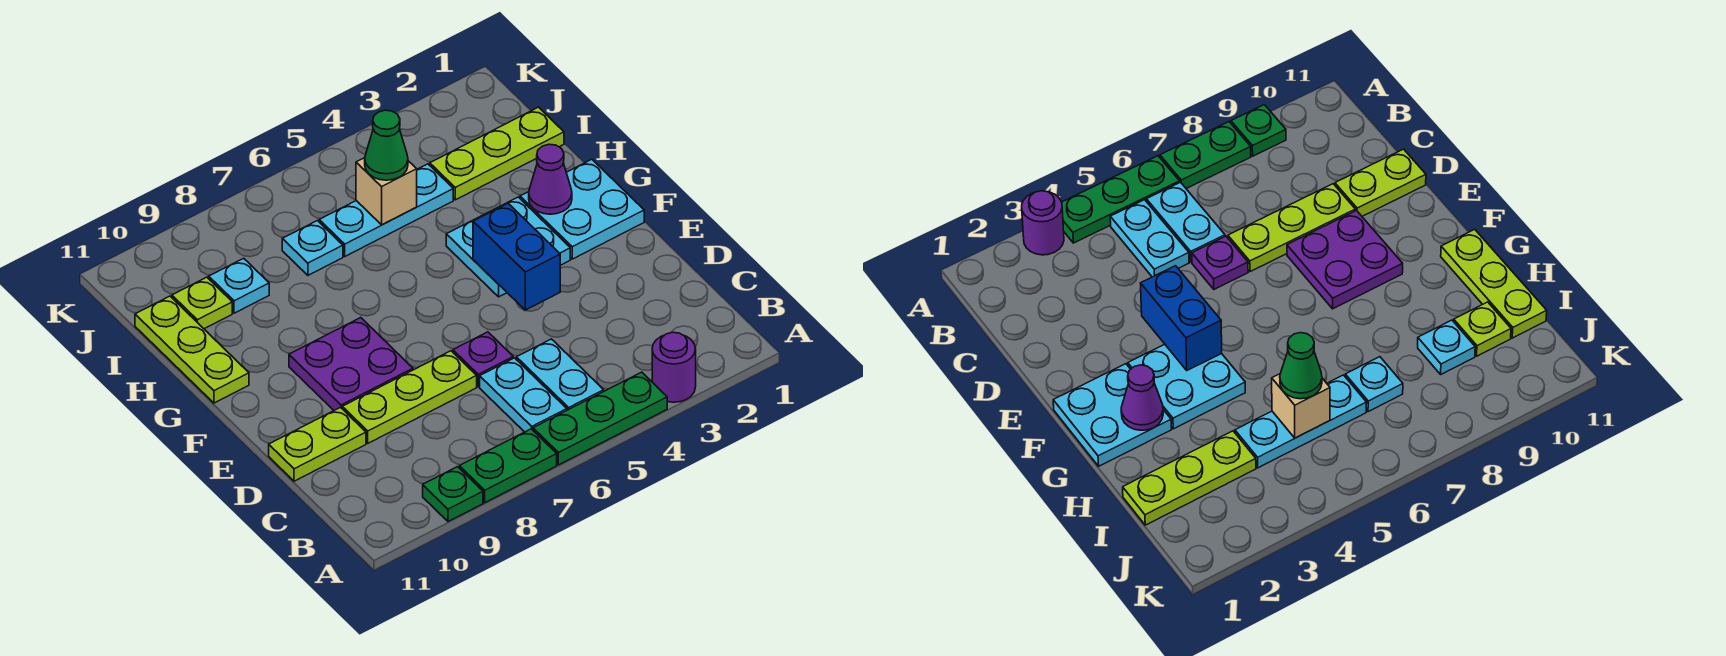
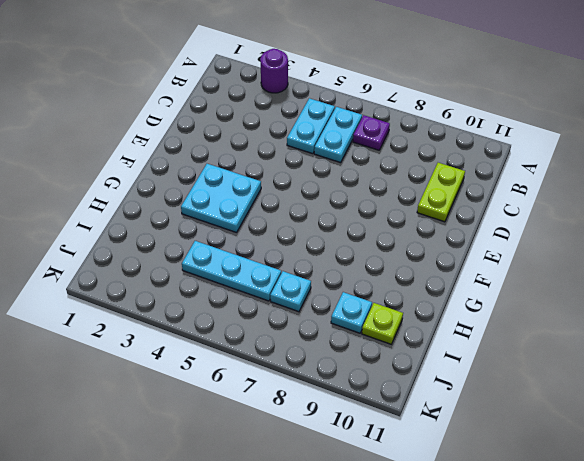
purple plate B7 level 1 -> purple plate D6 level 1
lime plate C10:D10 level 1 -> lime plate D10:D11 level 1
none -> green plate A4:A6 level 1
none -> green plate A7:A8 level 1
none -> green plate A9 level 1

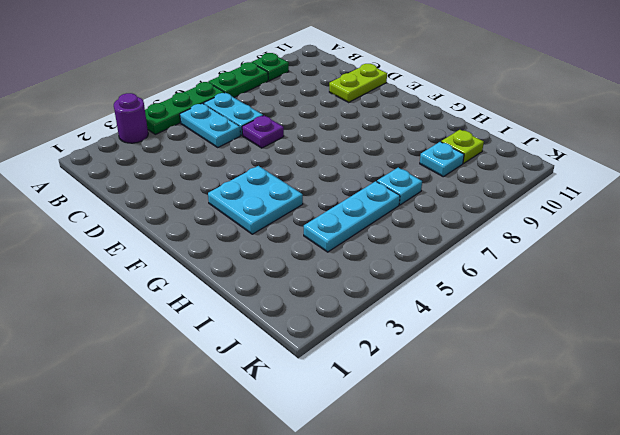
none -> lime plate D7:D9 level 1
none -> purple plate E8:F9 level 1
none -> cyan plate F1:G2 level 1

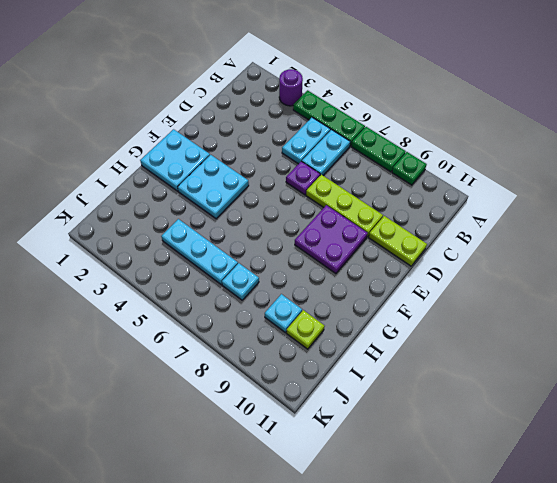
none -> lime plate G11:I11 level 1
none -> lime plate I1:I3 level 1
none -> blue brick E4:F4 level 2

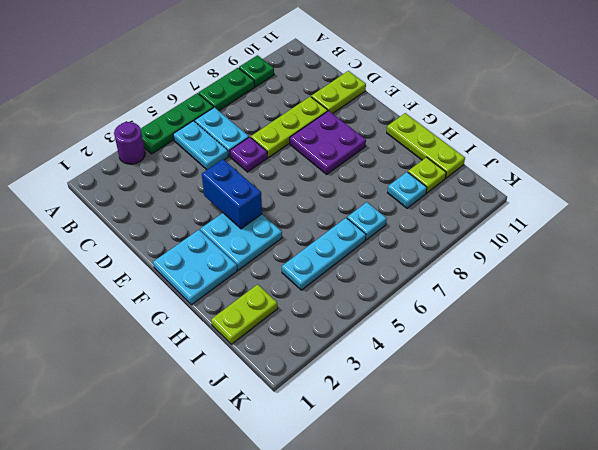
lime plate I1:I2 level 1 -> lime plate I1:I3 level 1
none -> purple cone G2 level 2
none -> tan brick I5 level 2
none -> green cone I5 level 3

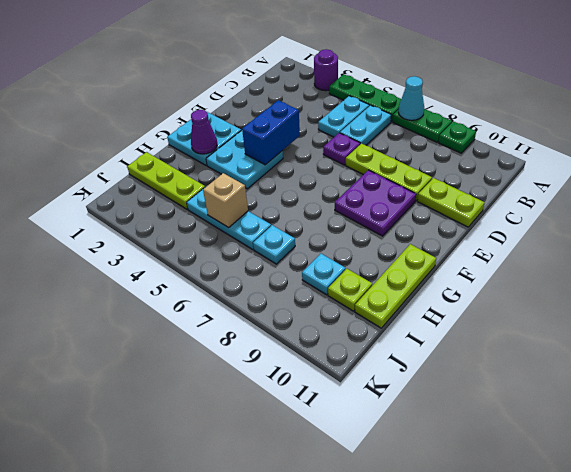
cyan cone A7 level 2 -> none
none -> green cone I5 level 3

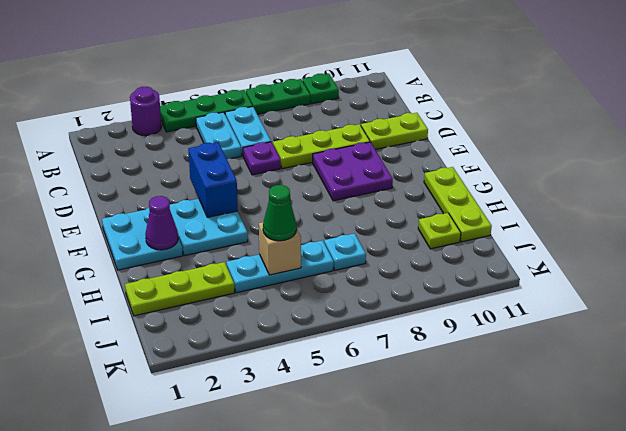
none -> cyan plate I9 level 1

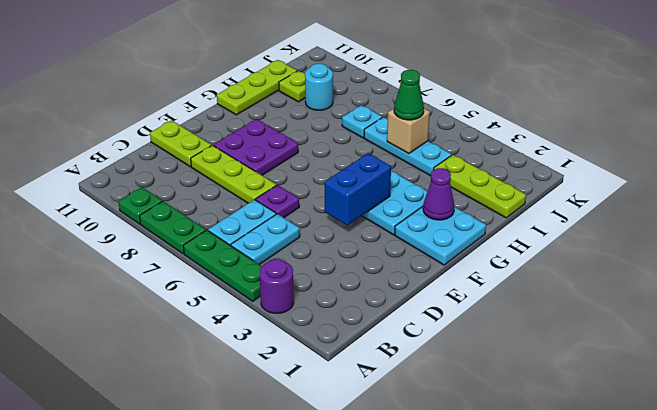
cyan round brick I9 level 1 -> cyan plate I9 level 1

